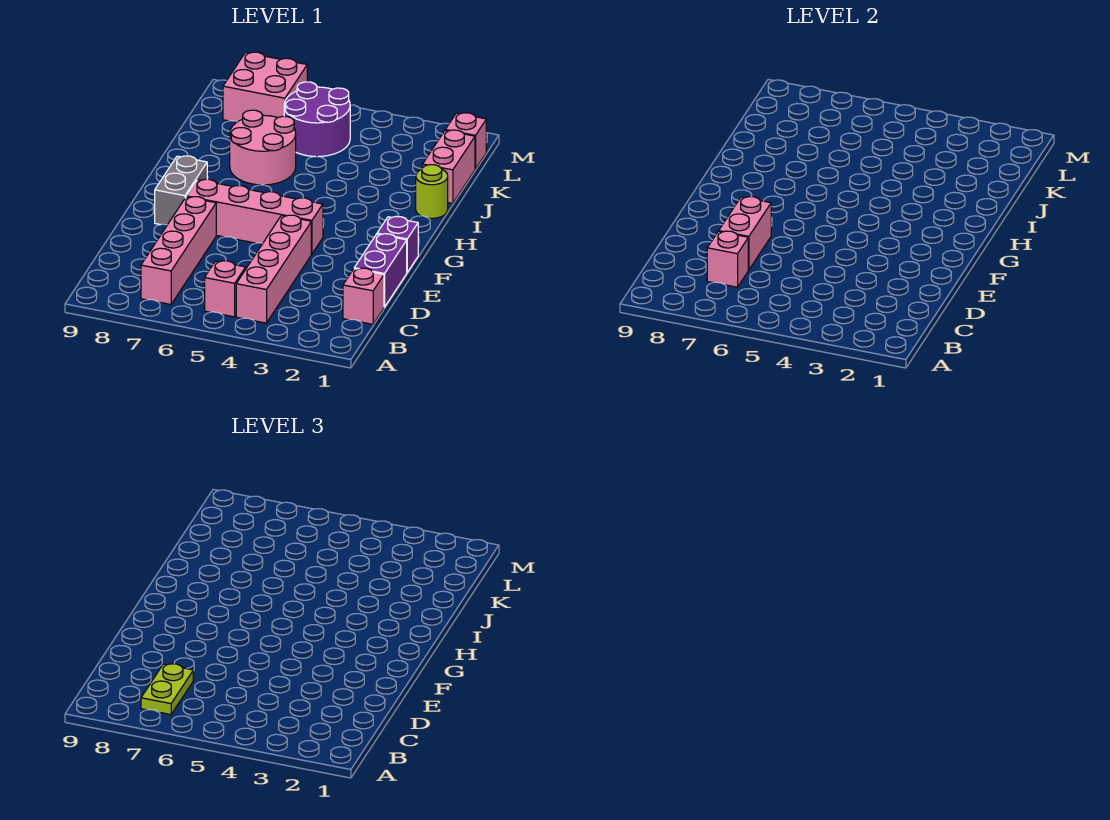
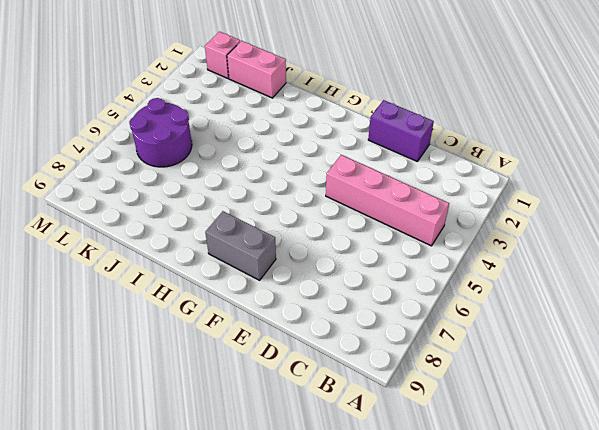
none -> pink brick B5 level 1
none -> pink brick B7:E7 level 1
none -> pink brick C1 level 1

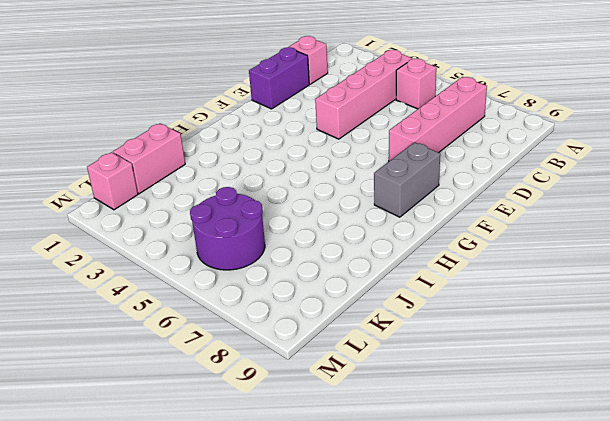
none -> purple brick F1 level 1
none -> pink brick F4:F7 level 1
none -> lime round brick I1 level 1

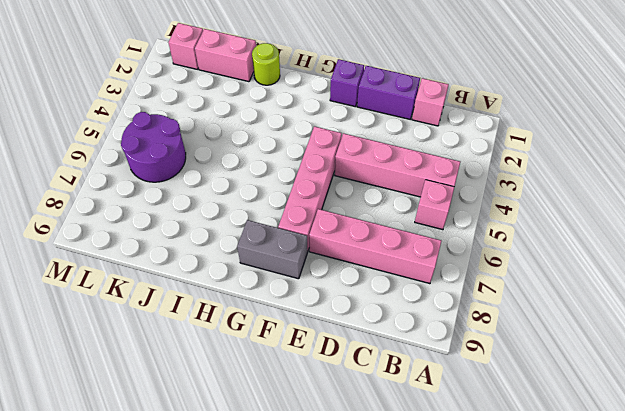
none -> pink round brick I6:J7 level 1
none -> pink brick L7:M8 level 1
none -> pink brick C7 level 2

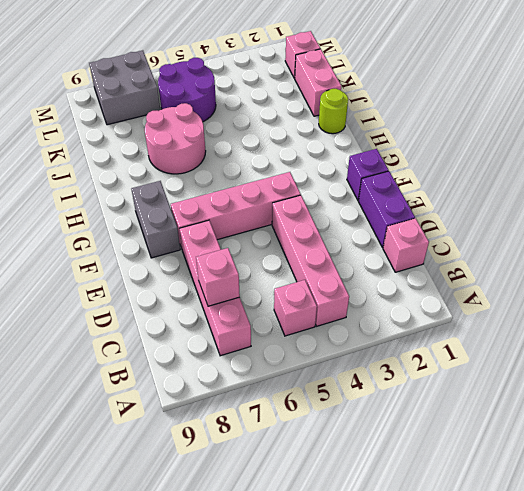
grey brick L7:M8 level 1 -> pink brick L7:M8 level 1
none -> pink brick D7:E7 level 2
none -> lime plate B7:C7 level 3

